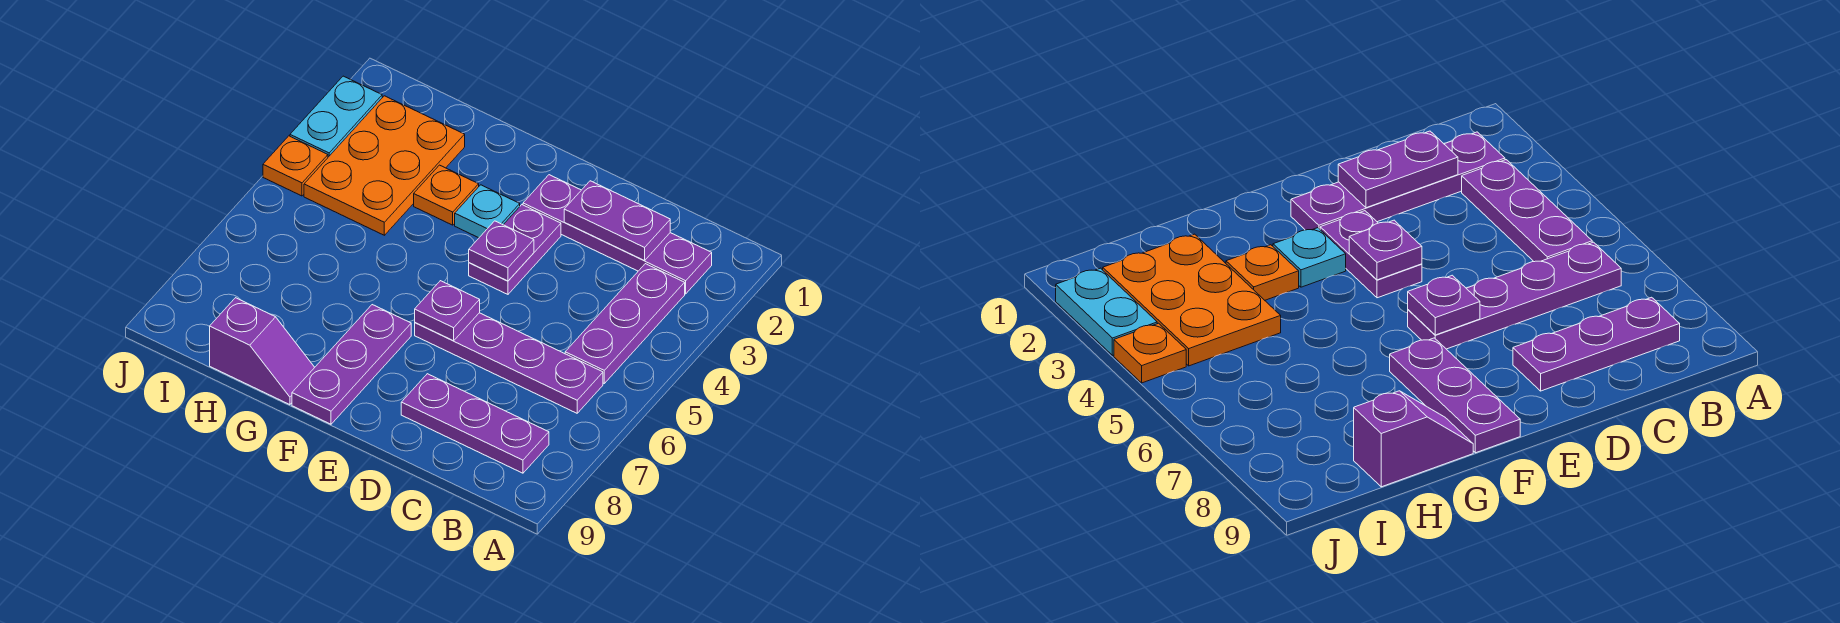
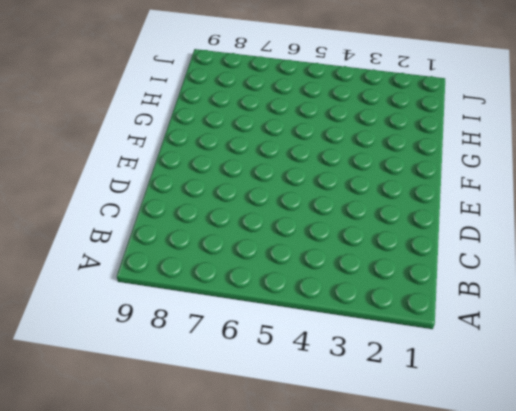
none -> purple plate B2:E2 level 1
none -> purple plate B3:B5 level 1
none -> purple plate B6:E6 level 1

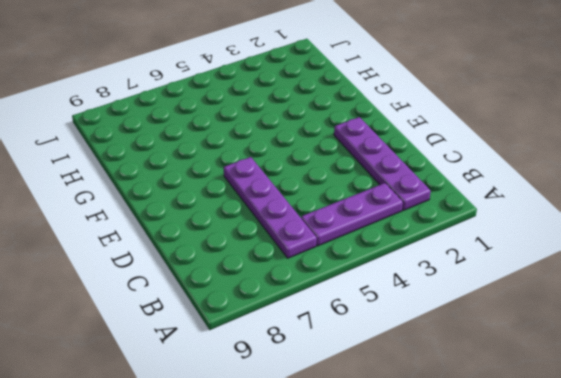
none -> purple plate B8:D8 level 1
none -> purple plate E3:E4 level 1
none -> cyan plate F3 level 1

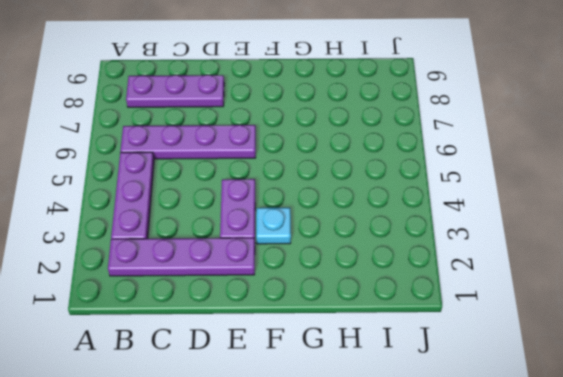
none -> purple plate F7:F9 level 1
none -> orange plate G3 level 1
none -> purple slope G9:H9 level 1 top H

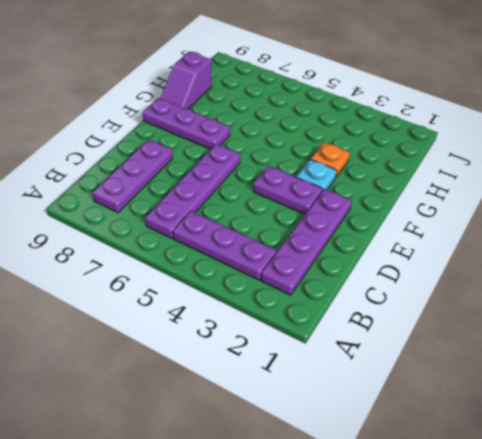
none -> orange plate H2:I4 level 1
none -> cyan plate J2:J3 level 1
none -> orange plate J4 level 1

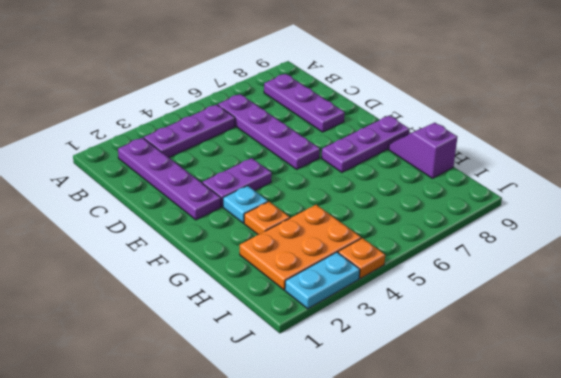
none -> purple plate C2:D2 level 2
none -> purple plate E4 level 2
none -> purple plate E6 level 2

